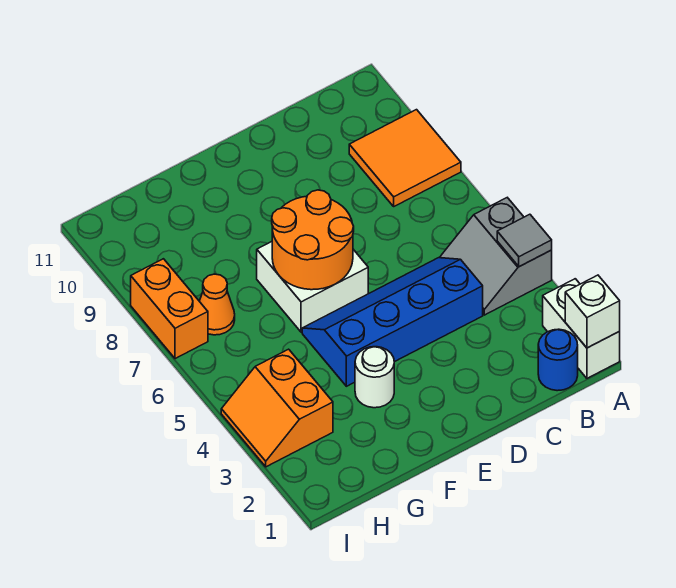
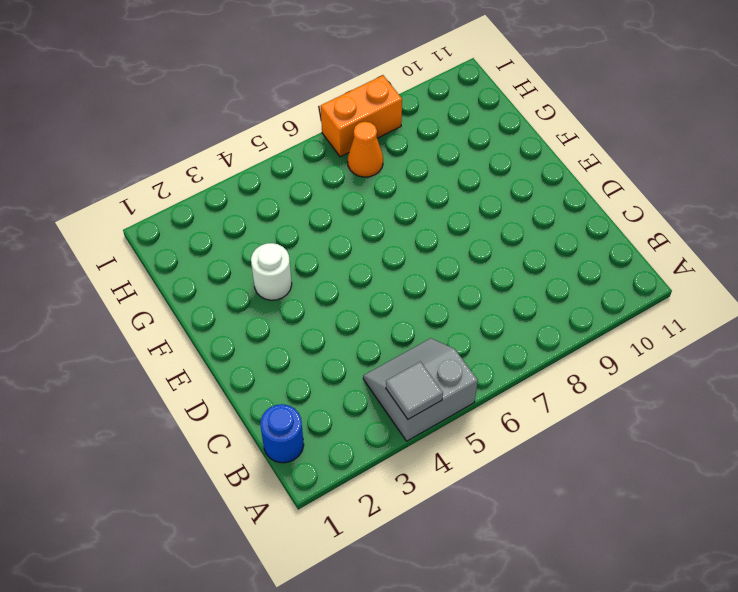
none -> white brick A1:A2 level 1
none -> orange tile A8:B9 level 1
none -> blue slope C4:F5 level 1 top 4

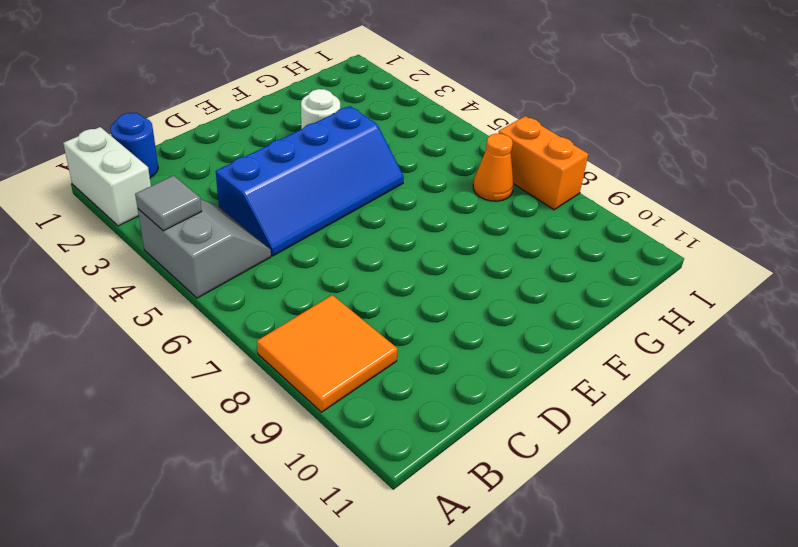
none -> white brick E6:F7 level 1
none -> orange slope H3:I4 level 1 top H
none -> white brick A1 level 2

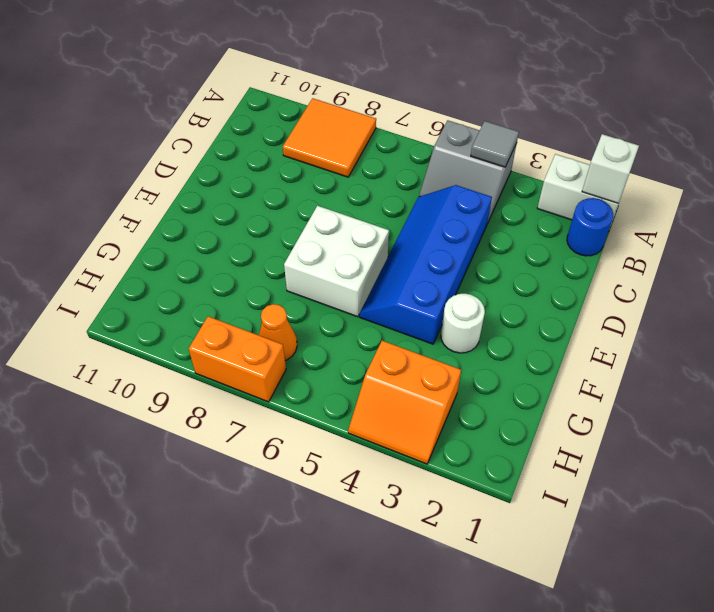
none -> orange round brick E6:F7 level 2

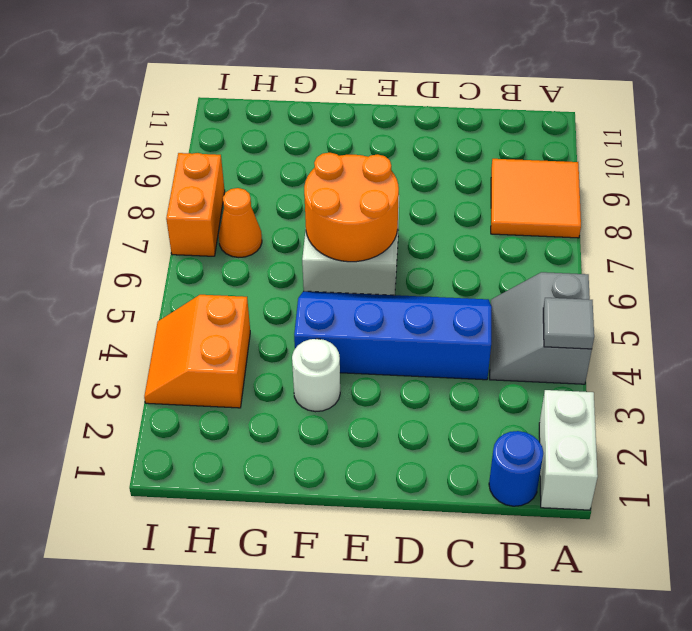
none -> white brick A1 level 2

